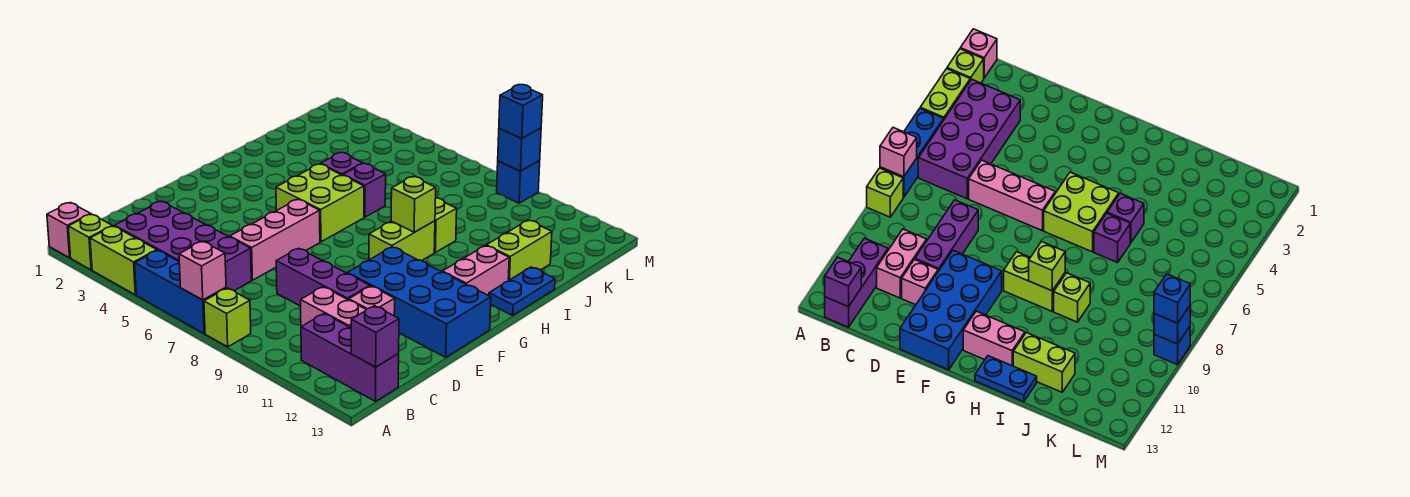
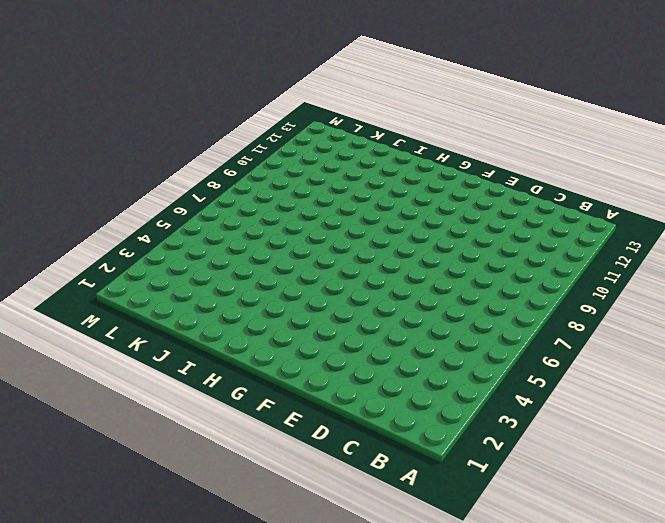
none -> pink brick A1 level 1
none -> lime brick A2 level 1
none -> lime brick A3:A4 level 1

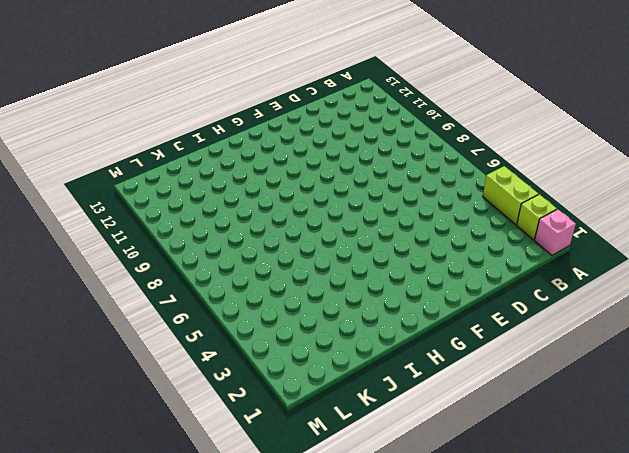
none -> blue brick A5:A7 level 1
none -> lime brick A8 level 1
none -> purple brick B3:C6 level 1

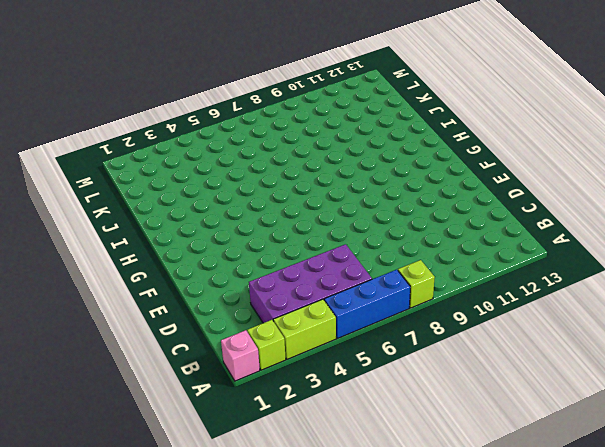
none -> purple brick B11:B13 level 1
none -> pink brick C10:C11 level 1
none -> pink brick D6:F6 level 1

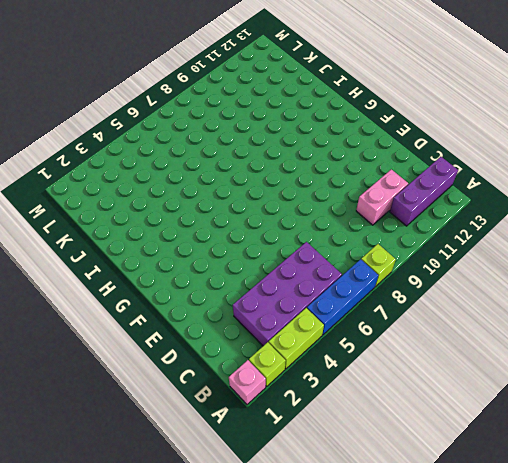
none -> pink brick D6:F6 level 1
none -> purple brick D8:D10 level 1
none -> pink brick D11 level 1

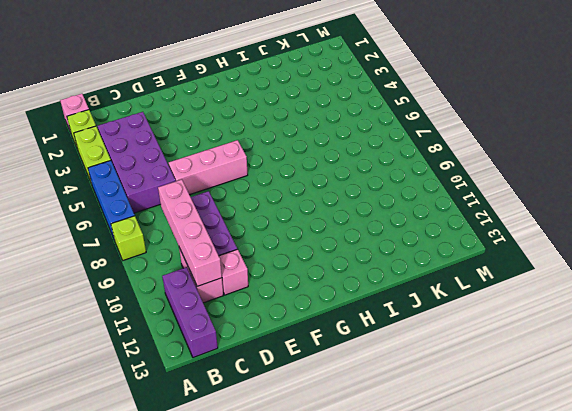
pink brick C8:C11 level 2 -> none
none -> blue brick E10:F13 level 1
none -> lime brick G5:H6 level 1
none -> lime brick G9:H9 level 1

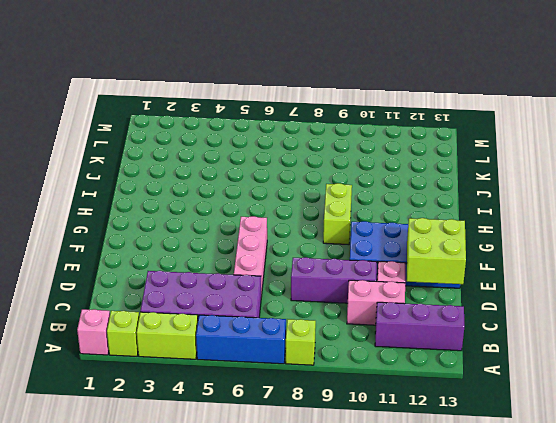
lime brick D12:E13 level 2 -> lime brick G5:H6 level 1
none -> pink brick G12:H12 level 1
none -> blue plate H13:I13 level 1
none -> purple brick I5 level 1

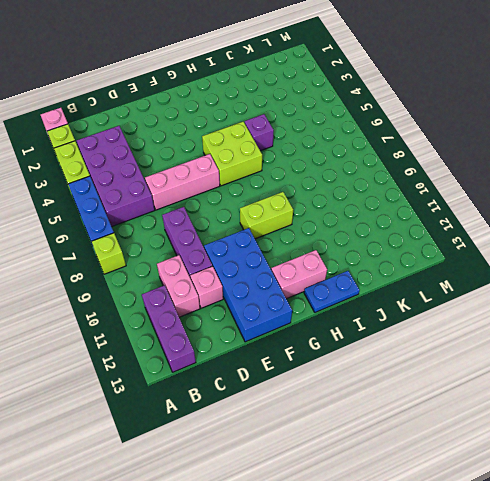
none -> purple brick I6 level 1
none -> lime brick I9 level 1
none -> lime brick I12:J12 level 1

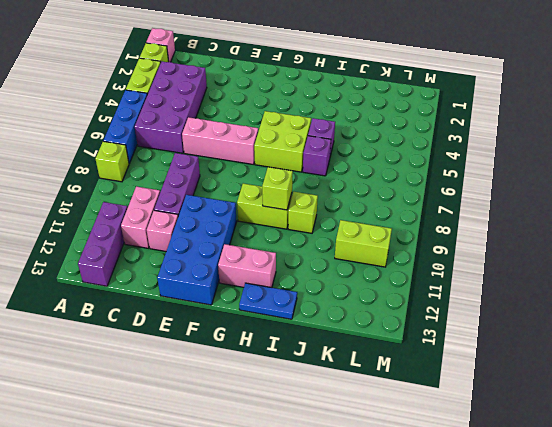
lime brick K10:L10 level 1 -> lime brick I12:J12 level 1
none -> blue brick M9 level 1
none -> pink brick A7 level 2
none -> purple brick B13 level 2

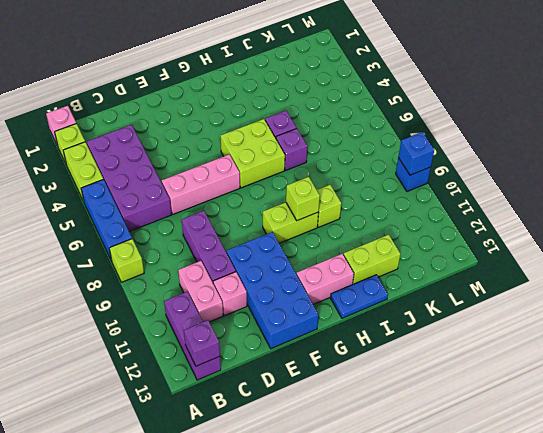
none -> pink brick A7 level 2
none -> blue brick M9 level 3

